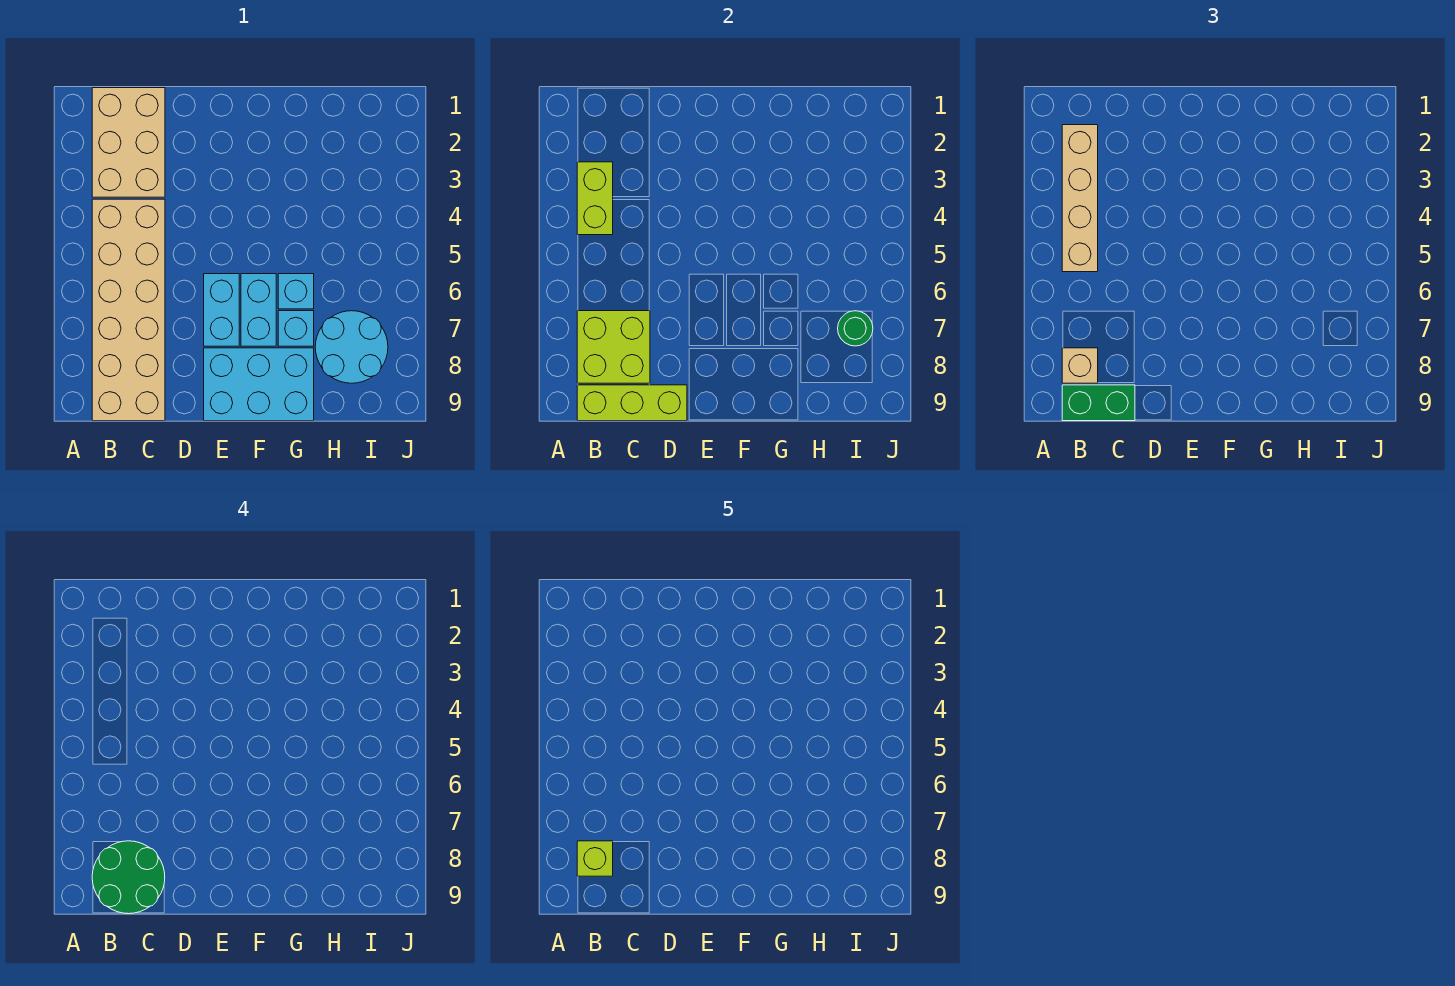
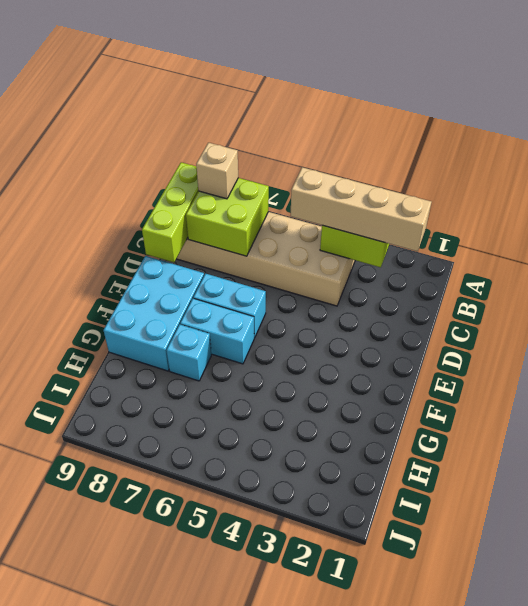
none -> tan brick B1:C3 level 1
none -> cyan brick G6 level 1
none -> cyan round brick H7:I8 level 1

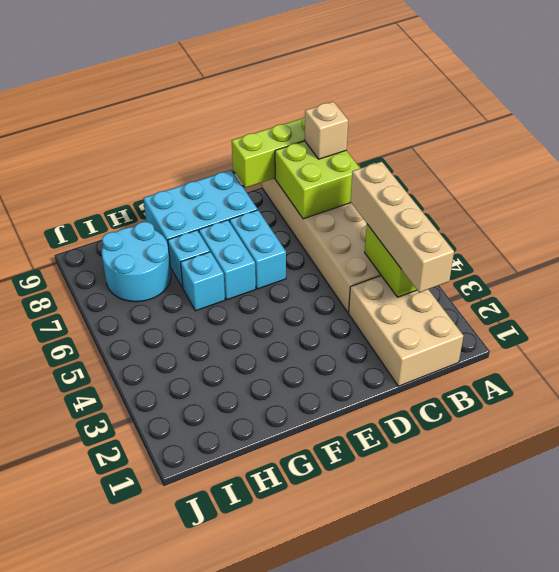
none -> green round brick I7 level 2
none -> green brick B9:C9 level 3
none -> green round brick B8:C9 level 4

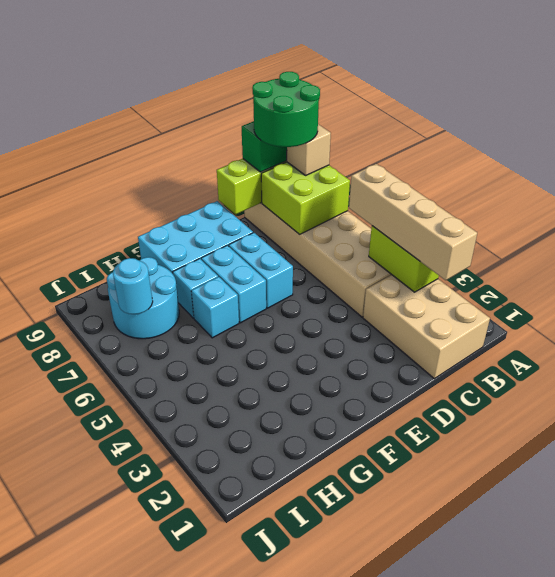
cyan round brick I7 level 2 -> green round brick I7 level 2
none -> lime brick B8 level 5

